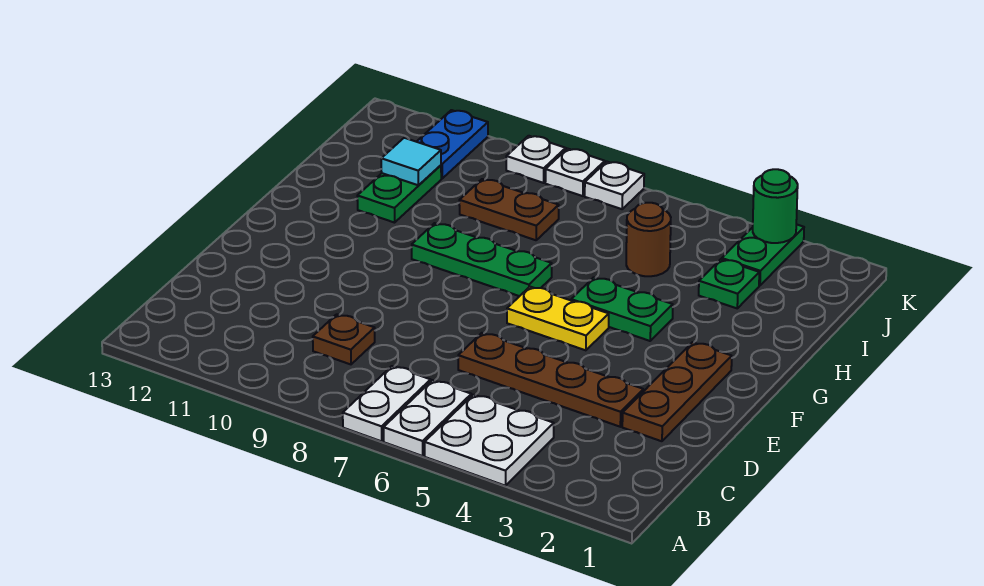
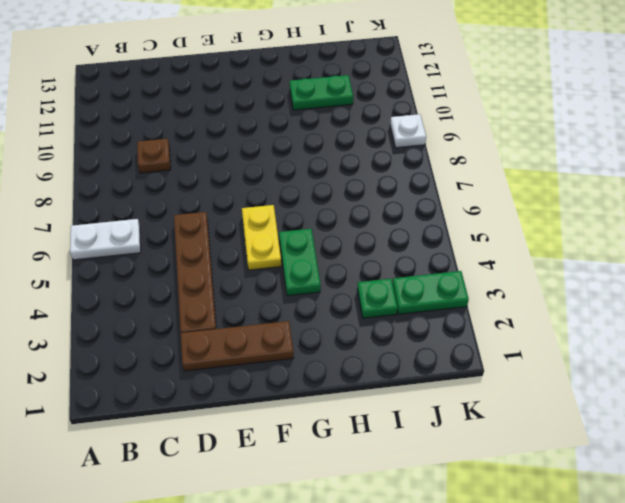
none -> white plate A4:B5 level 1
none -> white plate A7:B7 level 1
none -> green plate G7:G9 level 1

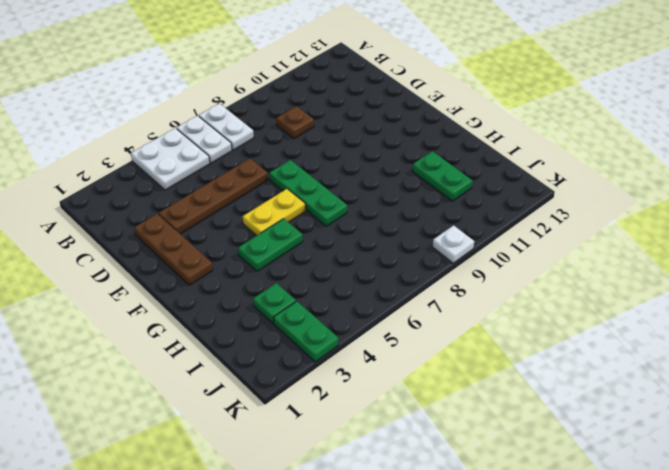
green plate E7:G7 level 1 -> green plate G7:G9 level 1
none -> brown round brick I5 level 1
none -> brown plate I8:I9 level 1
none -> blue plate J11:K11 level 1

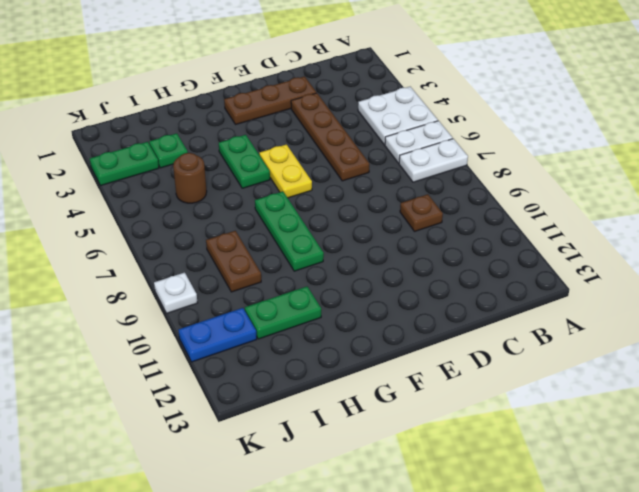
none -> white plate K7 level 1
none -> white plate K8 level 1
none -> cyan tile I11 level 2

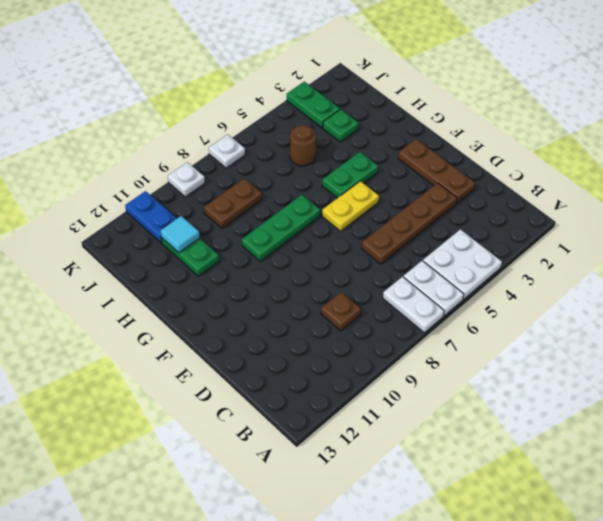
none -> white plate K8 level 1
none -> green round brick K3 level 2

